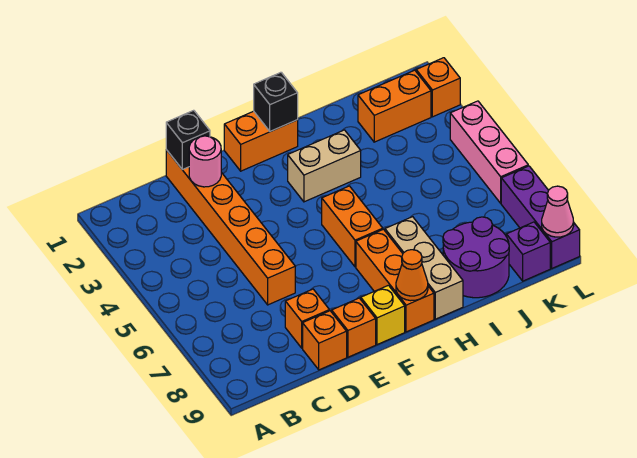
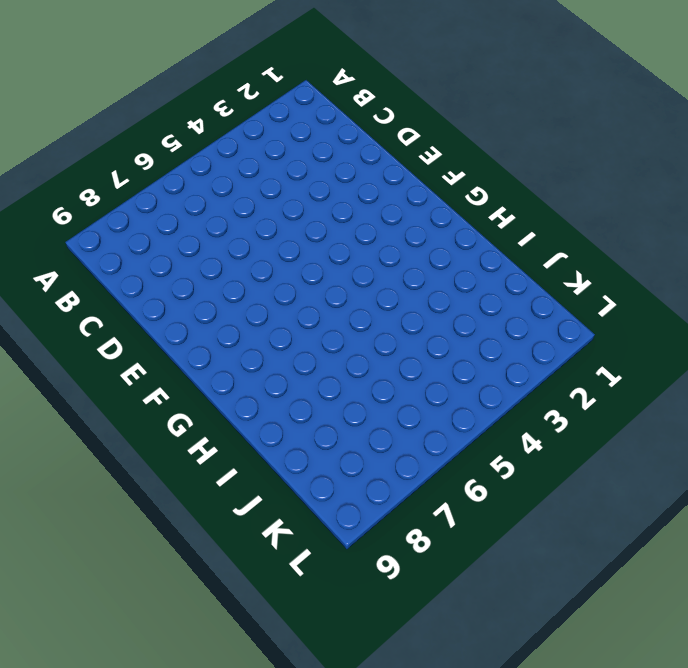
none -> orange brick D1:D6 level 1
none -> orange brick D8 level 1
none -> orange brick D9 level 1

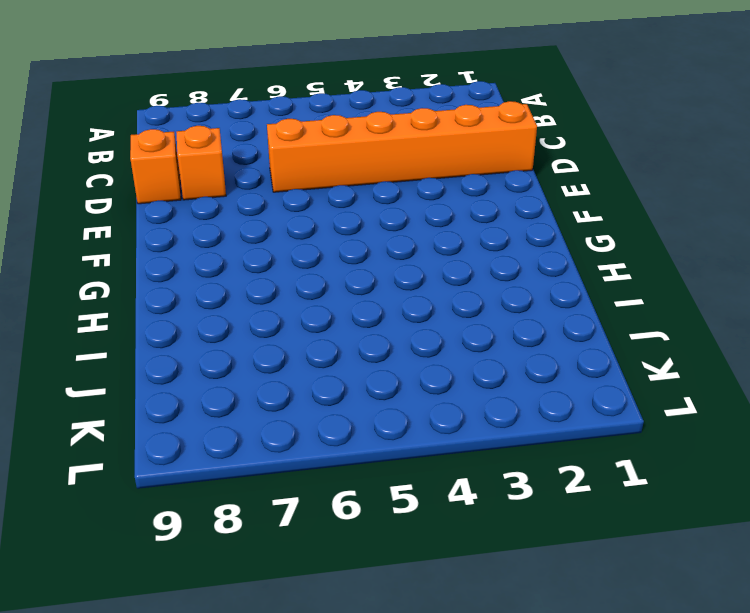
none -> orange brick E9 level 1
none -> orange brick F1:G1 level 1
none -> yellow brick F9 level 1

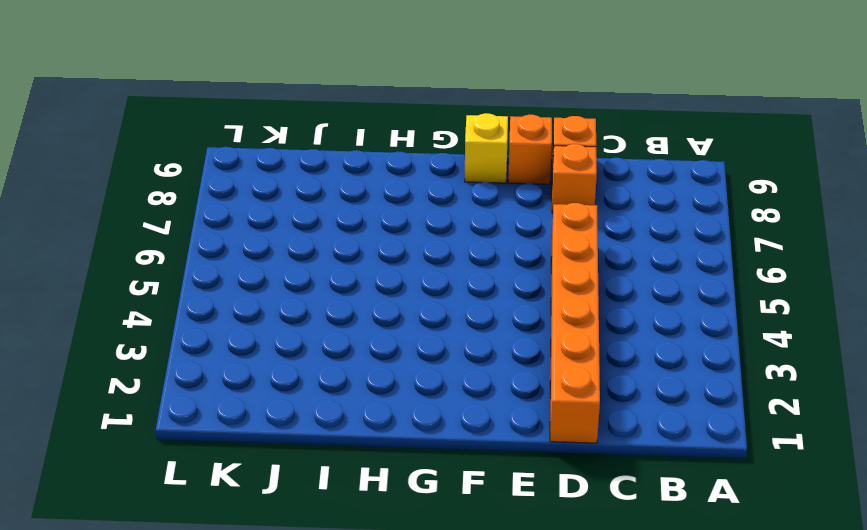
none -> orange brick F1:G1 level 1
none -> tan brick G3:H3 level 1
none -> orange brick G5:G6 level 1

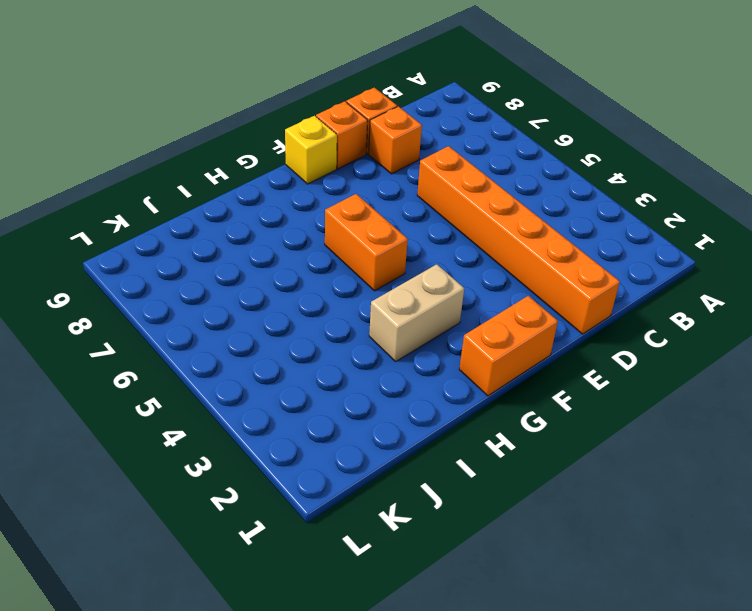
none -> orange brick G7:G9 level 1
none -> tan brick H7:H9 level 1
none -> purple round brick I8:J9 level 1

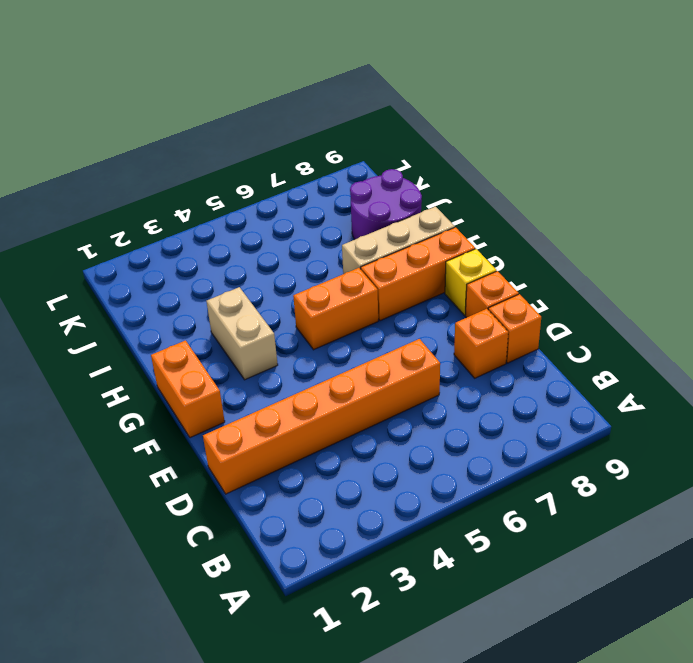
none -> orange brick J2:K2 level 1
none -> purple brick K9 level 1
none -> orange brick L2 level 1

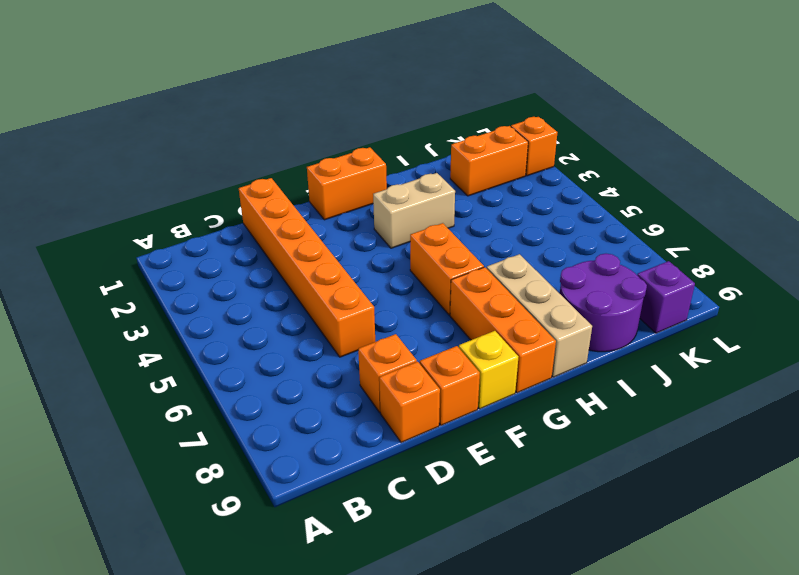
none -> pink brick L4:L6 level 1
none -> purple brick L7:L9 level 1
none -> black brick D1 level 2

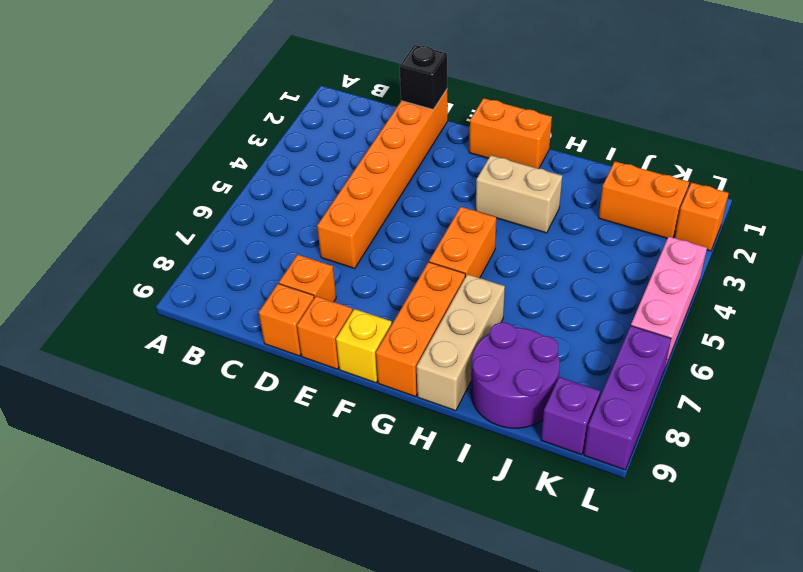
none -> pink round brick D2 level 2
none -> black brick G1 level 2
none -> orange cone G9 level 2

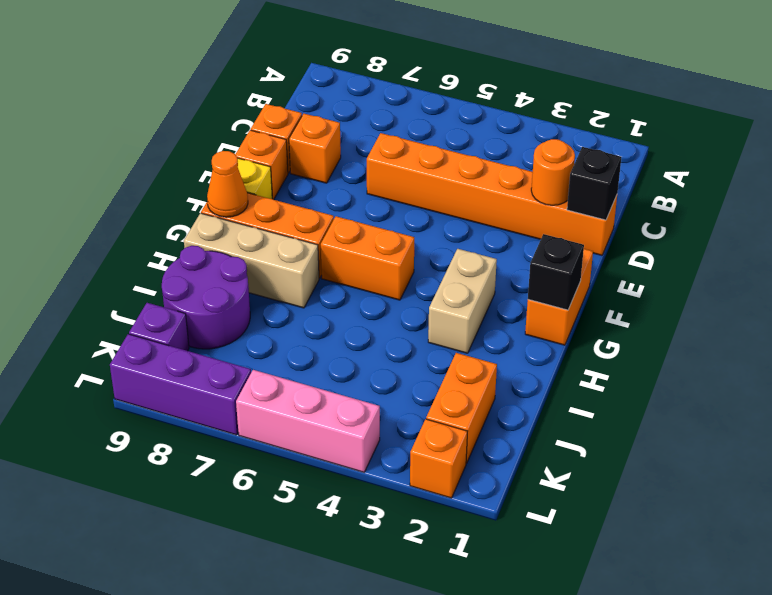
orange round brick D2 level 2 -> pink round brick D2 level 2
none -> pink cone L9 level 2

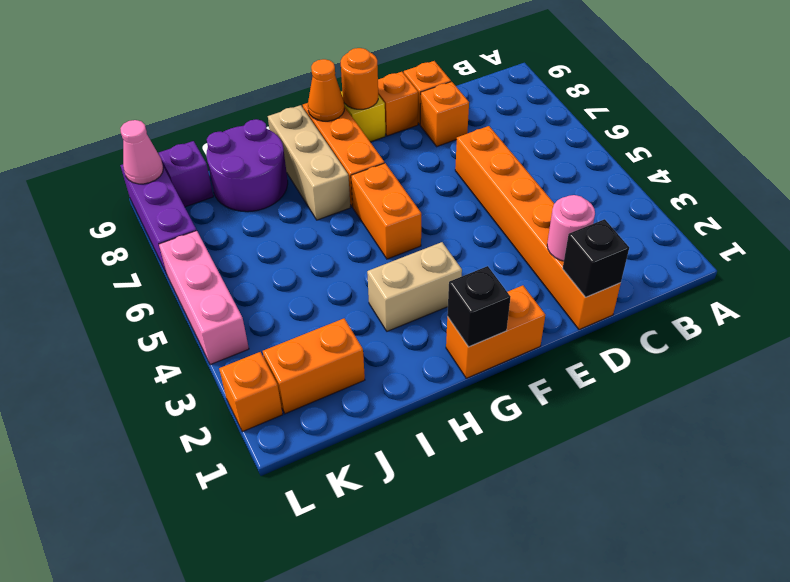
orange round brick F9 level 2 -> none

